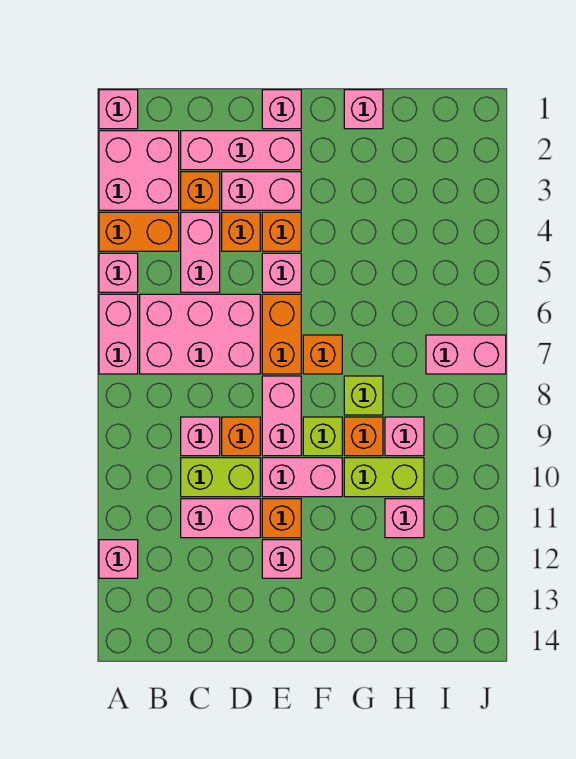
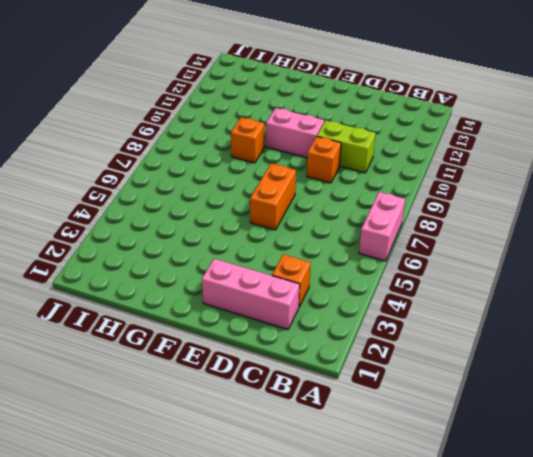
none -> pink brick A1 level 1
none -> pink brick A2:B3 level 1
none -> orange brick A4:B4 level 1
none -> pink brick A5 level 1

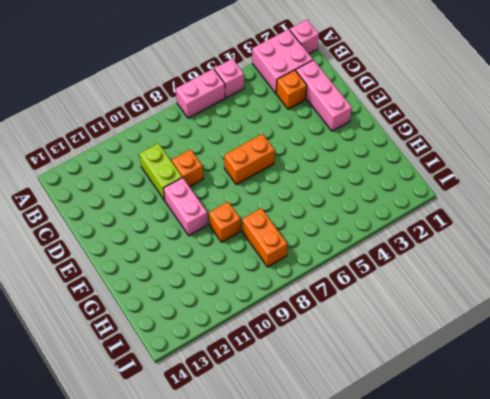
orange brick H8:I8 level 1 -> orange brick A4:B4 level 1
none -> pink brick A12 level 1
none -> pink brick B6:D7 level 1
none -> pink brick C4:C5 level 1
none -> pink brick C9 level 1

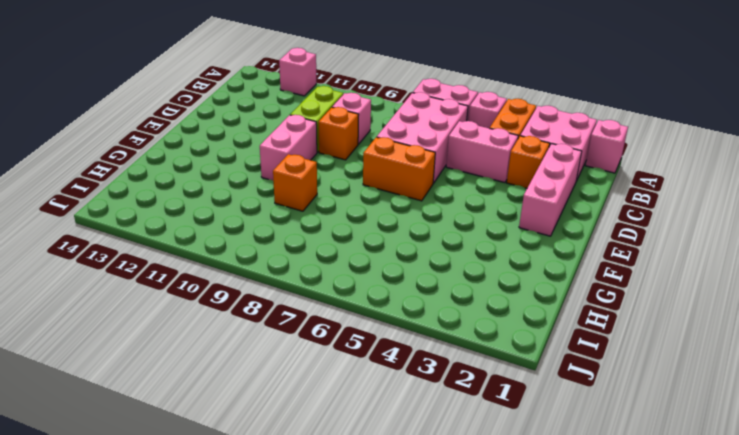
none -> pink brick C11:D11 level 1
none -> pink brick D3:E3 level 1
none -> orange brick D4 level 1
none -> pink brick E1 level 1

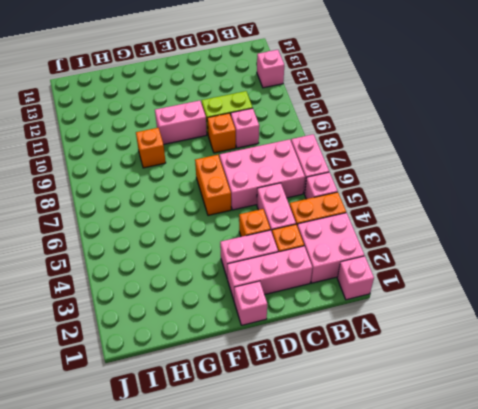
none -> pink brick C11:D11 level 1
none -> orange brick E4 level 1
none -> pink brick E5 level 1
none -> pink brick E8:E9 level 1

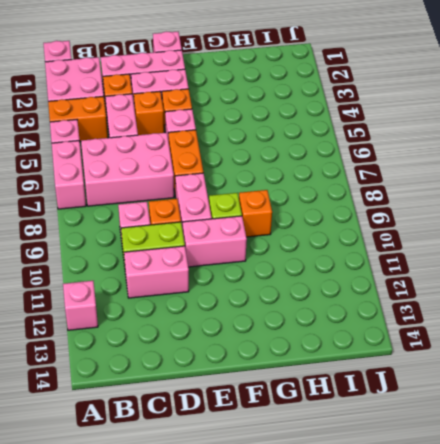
none -> orange brick E11 level 1
none -> pink brick E12 level 1
none -> orange brick F7 level 1
none -> pink brick G1 level 1

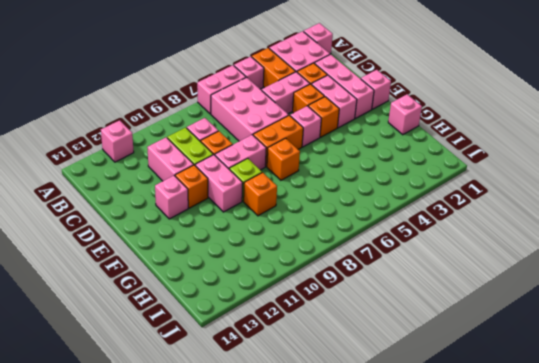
none -> lime brick G8 level 1
none -> lime brick G10:H10 level 1
none -> pink brick H9 level 1
none -> pink brick H11 level 1

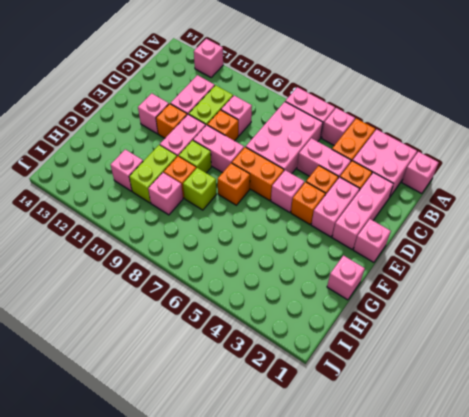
none -> pink brick I7:J7 level 1

